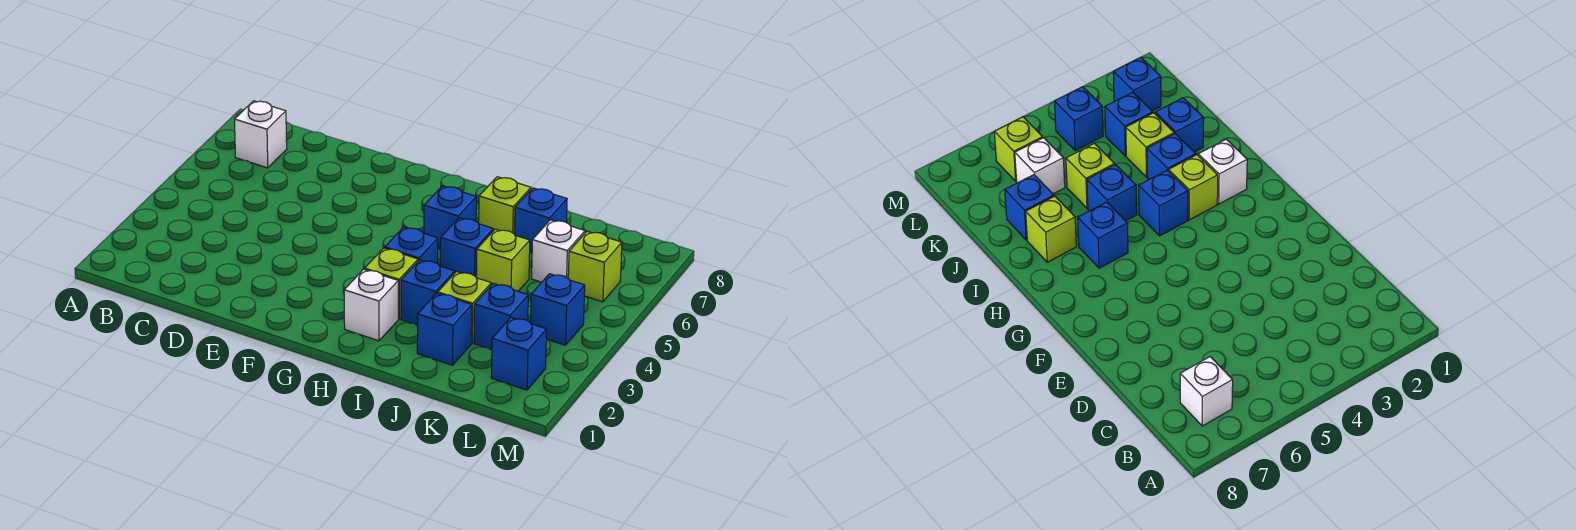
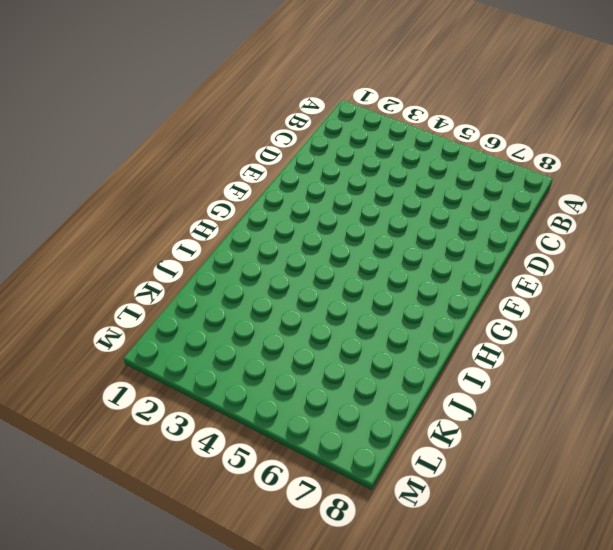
none -> white brick B7 level 1
none -> white brick H2 level 1
none -> lime brick H3 level 1

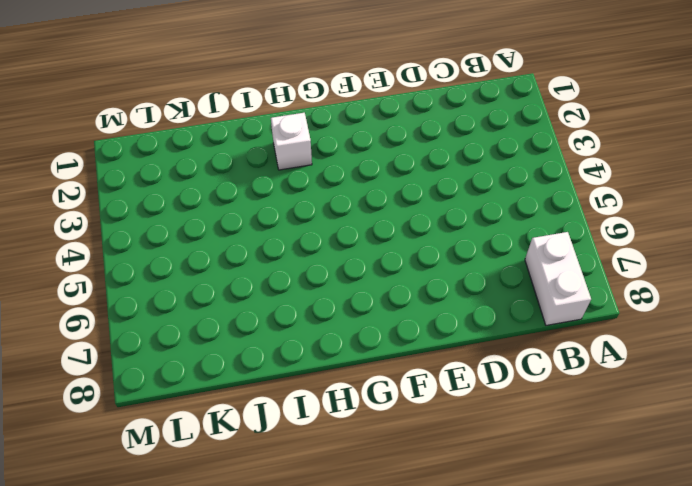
white brick B7:B8 level 1 -> white brick B7 level 1
none -> lime brick H3 level 1
none -> blue brick H4 level 1
none -> blue brick H6 level 1

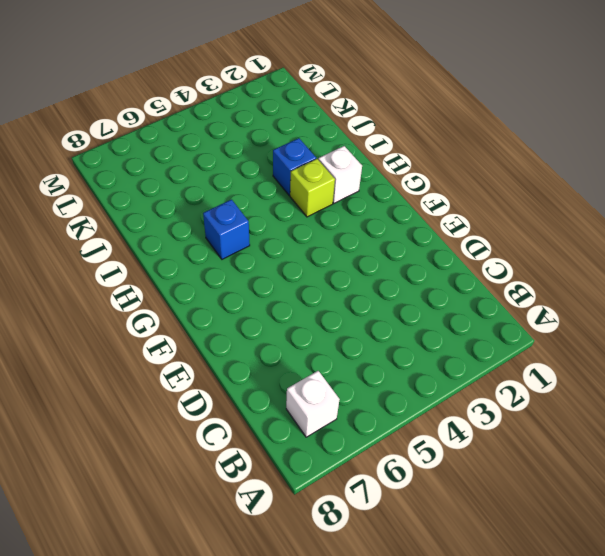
none -> blue brick H4 level 1
none -> blue brick I5 level 1
none -> lime brick I7 level 1

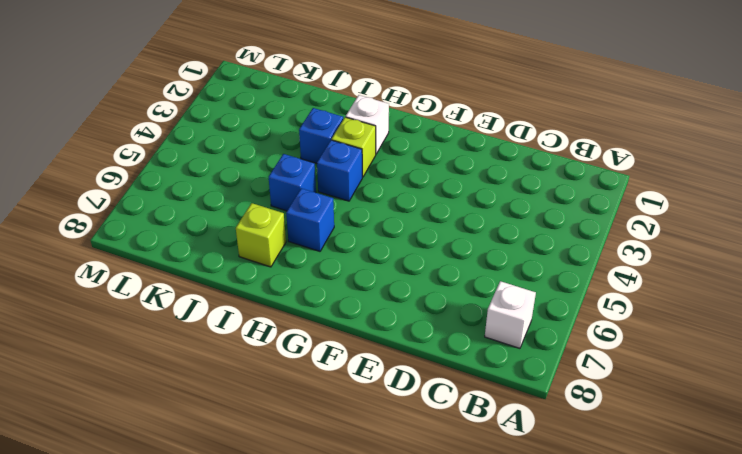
none -> blue brick J2 level 1
none -> lime brick J3 level 1
none -> lime brick J5 level 1

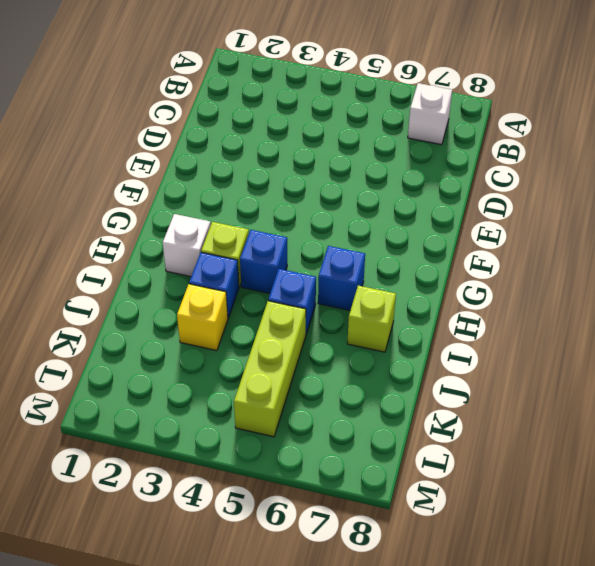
yellow brick J3 level 1 -> lime brick J3 level 1
lime brick J5:L5 level 1 -> lime brick J5 level 1
none -> blue brick J2 level 1
none -> blue brick J7 level 1
none -> blue brick K3 level 1

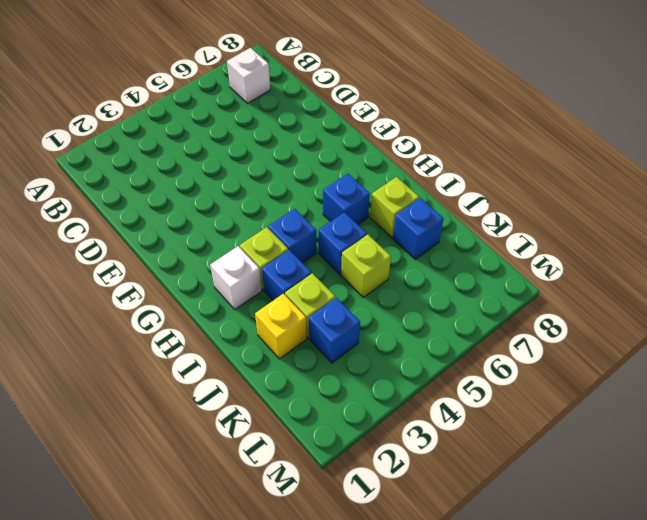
yellow brick J2 level 1 -> blue brick J2 level 1
none -> white brick K6 level 1
none -> blue brick L2 level 1
none -> blue brick L4 level 1

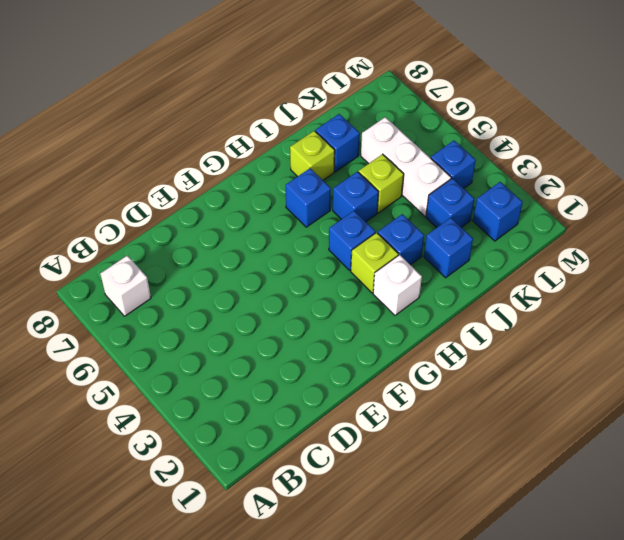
white brick K4:K6 level 1 -> white brick K6 level 1
none -> lime brick J3 level 1
none -> lime brick L6 level 1

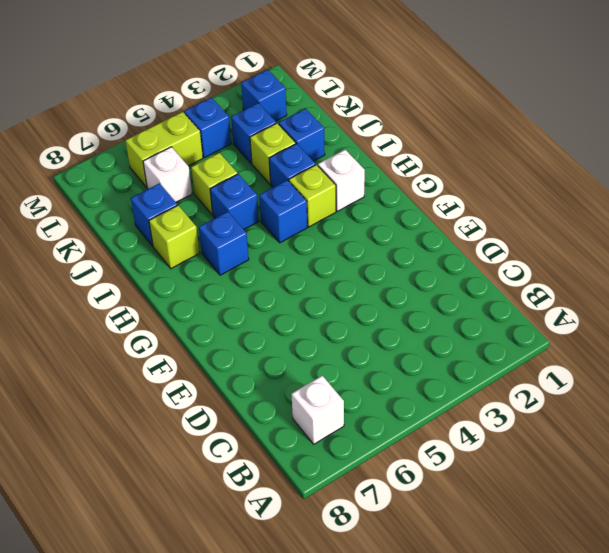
lime brick L5:L6 level 1 -> lime brick L6 level 1

